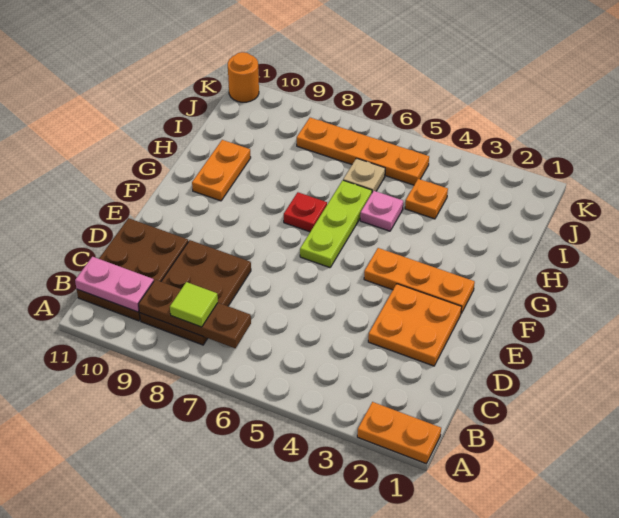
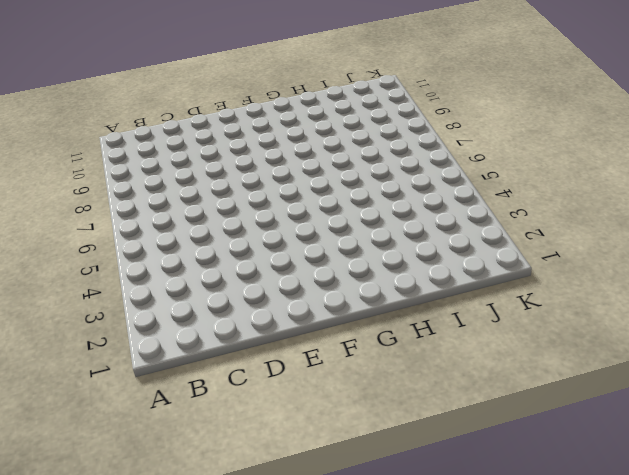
none -> orange plate A1:A2 level 1
none -> brown plate B8:D9 level 1
none -> brown plate B10:D11 level 1

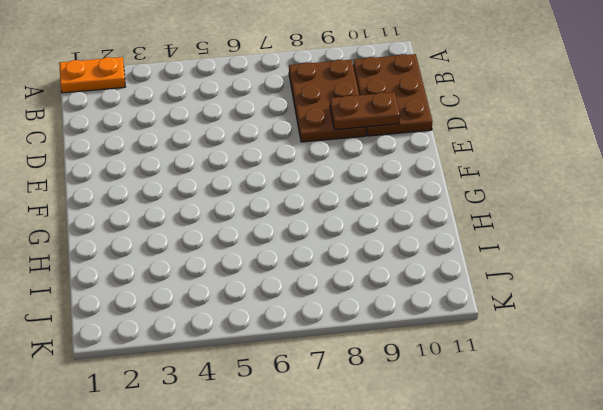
brown plate D9:D10 level 2 -> none
none -> orange plate D2:E3 level 1
none -> orange plate F2:F4 level 1
none -> lime plate F6:H6 level 1

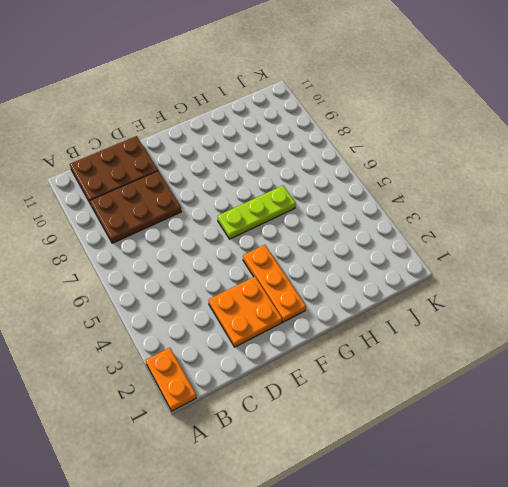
none -> red plate G7 level 1
none -> orange plate G10:H10 level 1
none -> pink plate H5 level 1

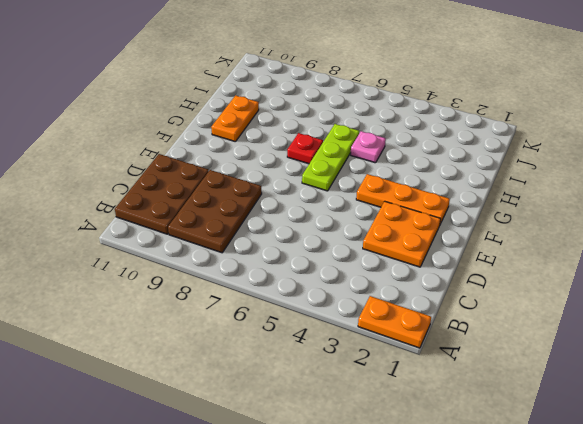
none -> orange plate I4 level 1
none -> tan plate I6 level 1
none -> orange plate J5:J8 level 1

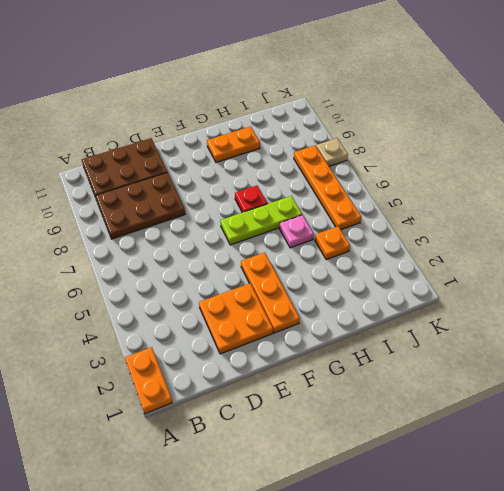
tan plate K8 level 1 -> tan plate I6 level 1
none -> orange round brick K11 level 1
none -> brown plate B7:B9 level 2
none -> pink plate B10:B11 level 2

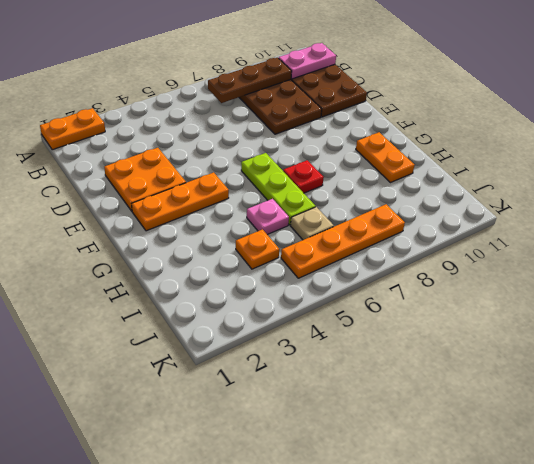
none -> orange round brick K11 level 1
none -> lime tile B8 level 3

